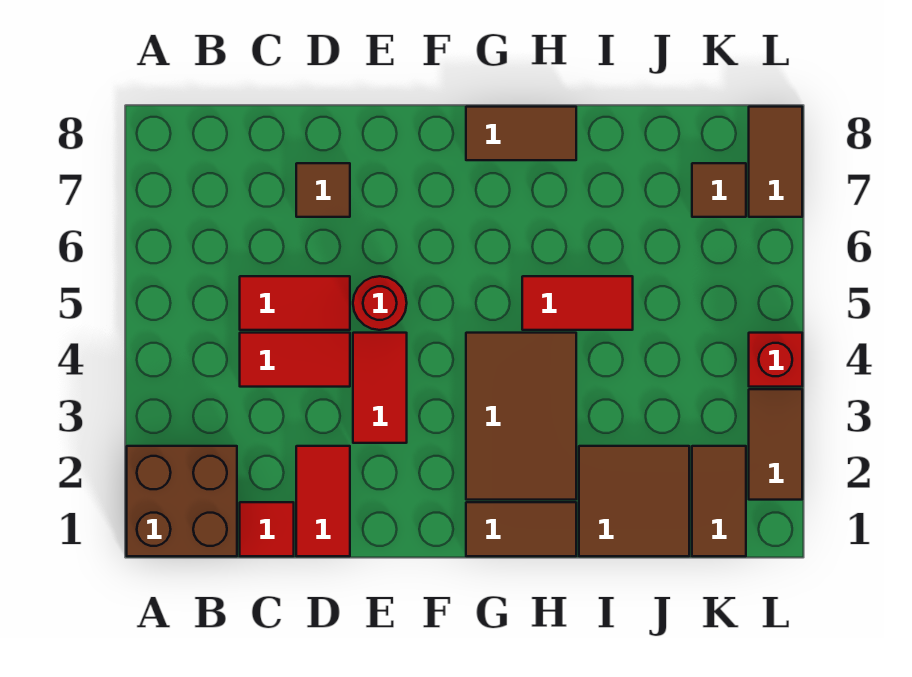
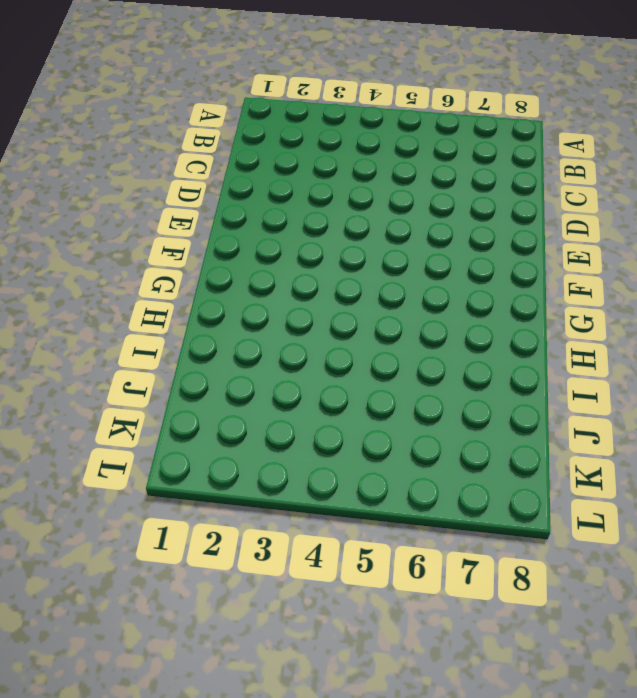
none -> brown brick A1:B2 level 1
none -> red tile C1 level 1
none -> red tile C4:D4 level 1

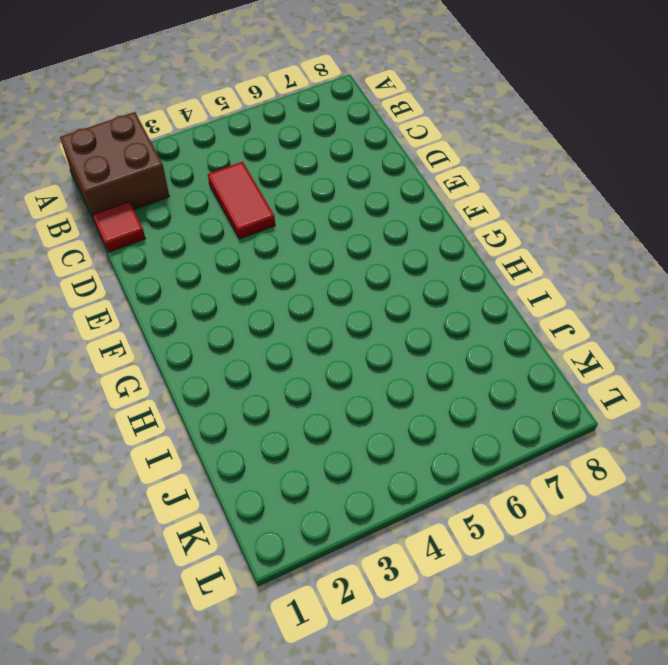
none -> red tile C5:D5 level 1
none -> red tile D1:D2 level 1
none -> brown tile D7 level 1

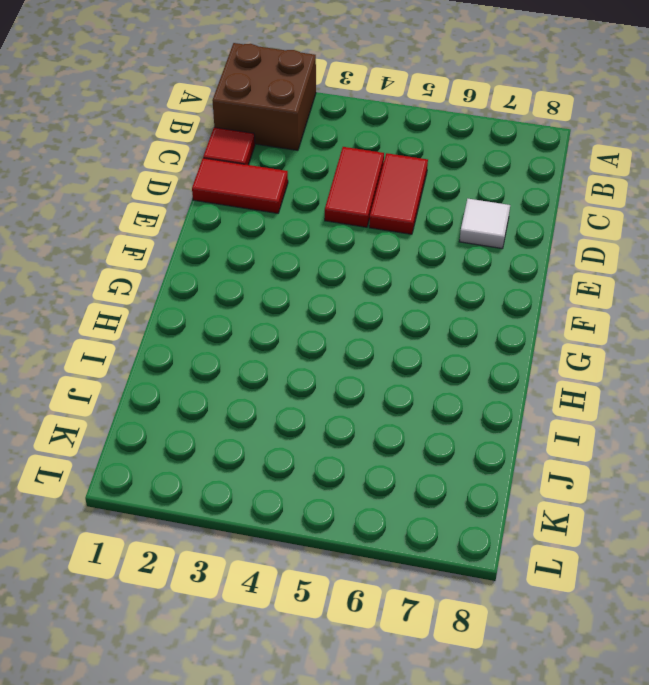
white tile D7 level 1 -> brown tile D7 level 1
none -> red tile E3:E4 level 1
none -> red round brick E5 level 1
none -> brown tile G1:H1 level 1

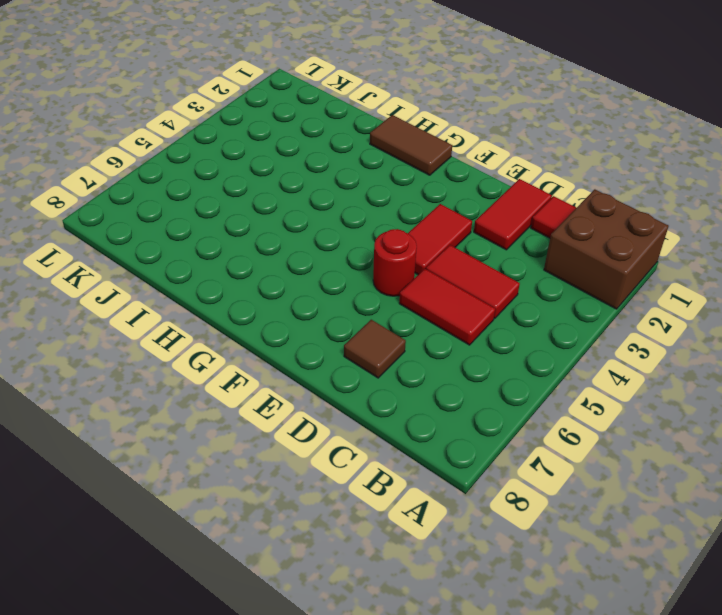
none -> brown tile G2:H4 level 1
none -> brown tile G8:H8 level 1
none -> red tile H5:I5 level 1

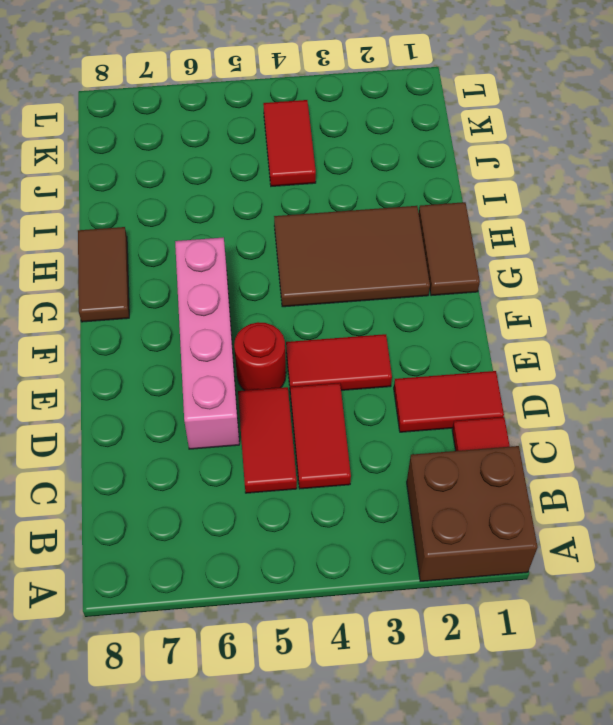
pink brick D6:G6 level 1 -> none
red tile J4:K4 level 1 -> red tile H5:I5 level 1
none -> brown tile D7 level 1
none -> brown tile I1:J2 level 1
none -> brown tile K1:K2 level 1

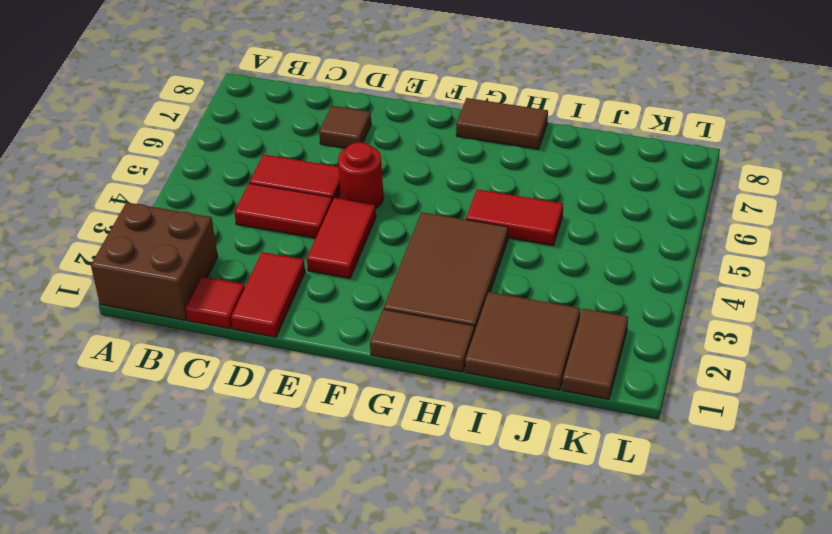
none -> brown tile K7 level 1
none -> brown tile L2:L3 level 1
none -> red brick L4 level 1

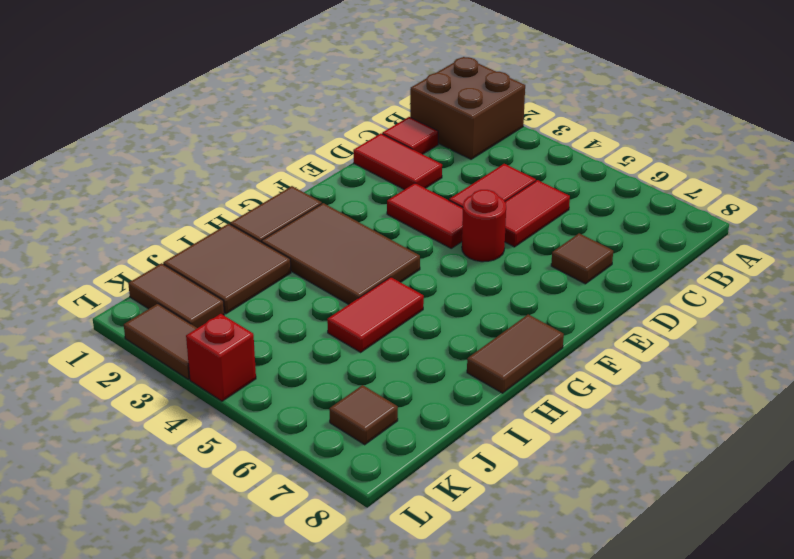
none -> brown tile L7:L8 level 1

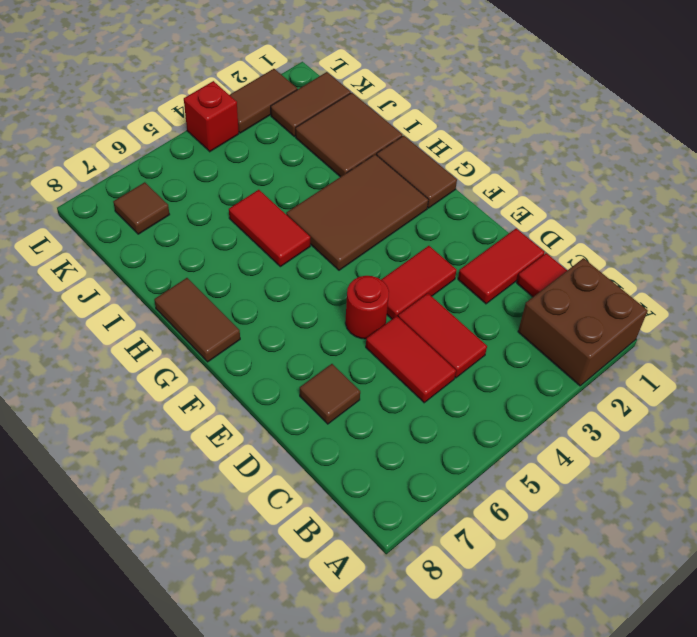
none -> brown tile L7:L8 level 1

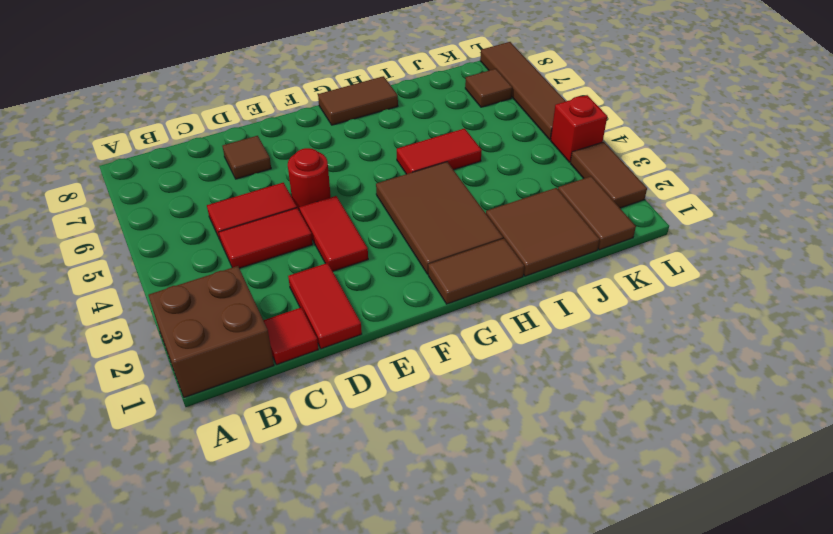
brown tile L5:L8 level 1 -> brown tile L7:L8 level 1

